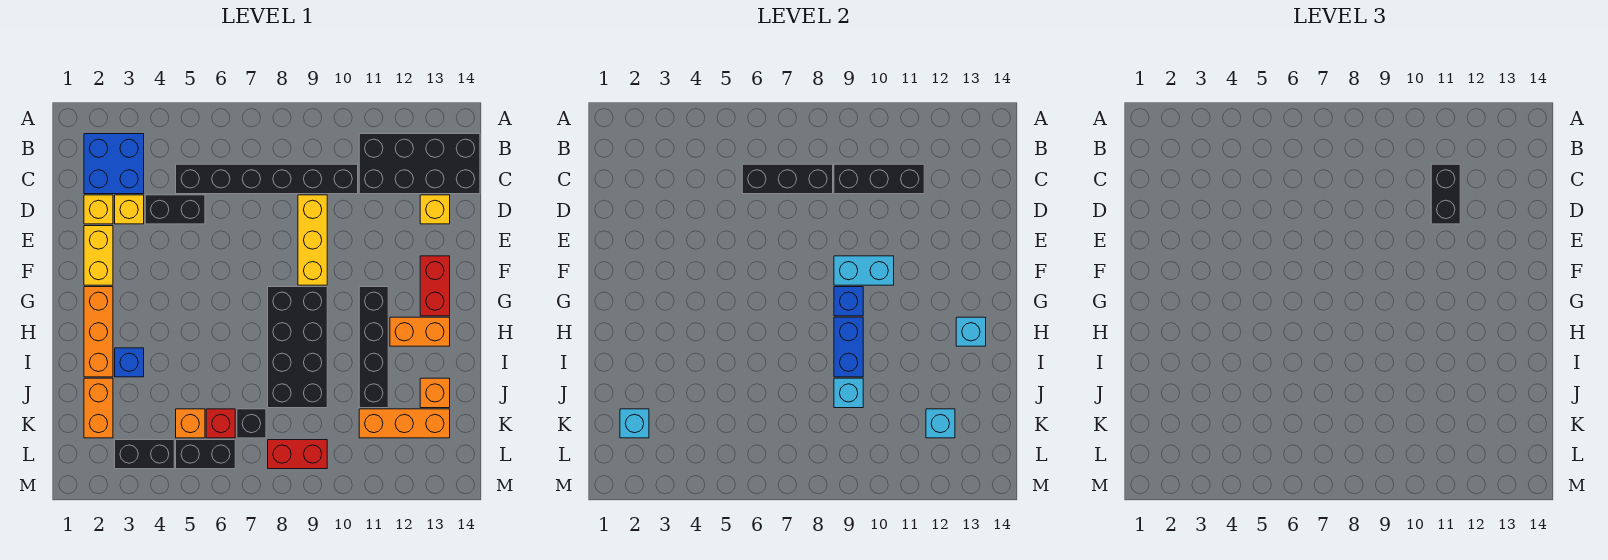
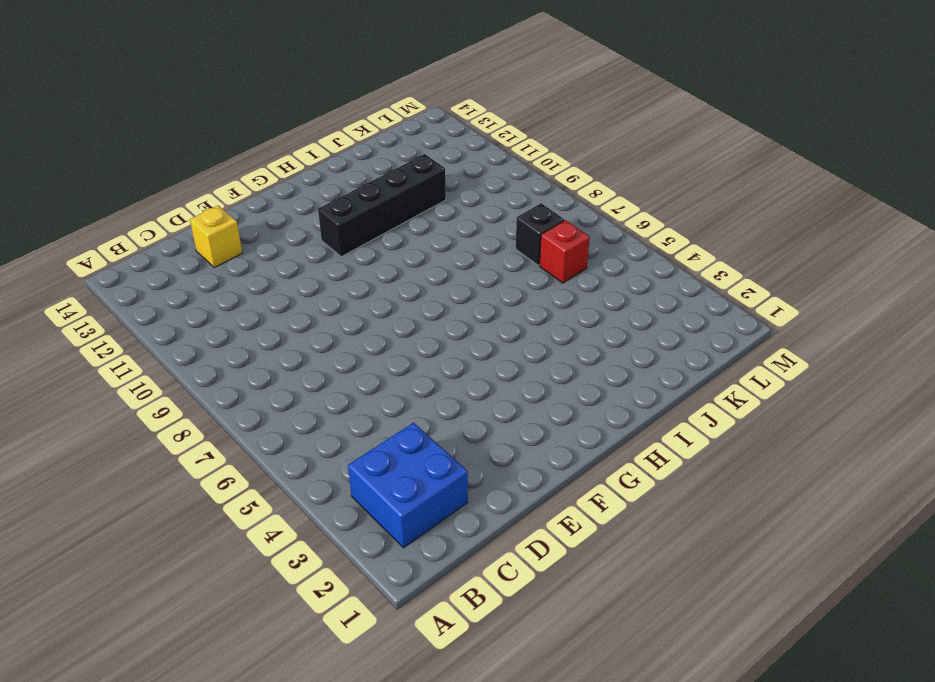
none -> black brick B11:C14 level 1
none -> black brick C5:C10 level 1
none -> yellow brick D2 level 1
none -> yellow brick D3 level 1

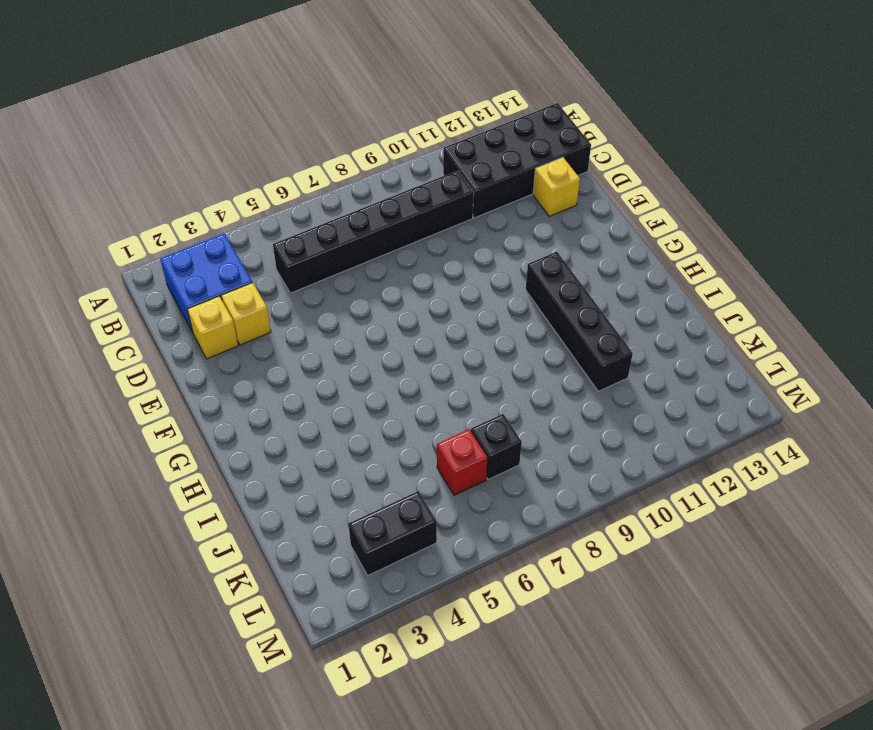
none -> black brick D4:D5 level 1
none -> yellow brick D9:F9 level 1
none -> yellow brick E2:F2 level 1
none -> red brick F13:G13 level 1

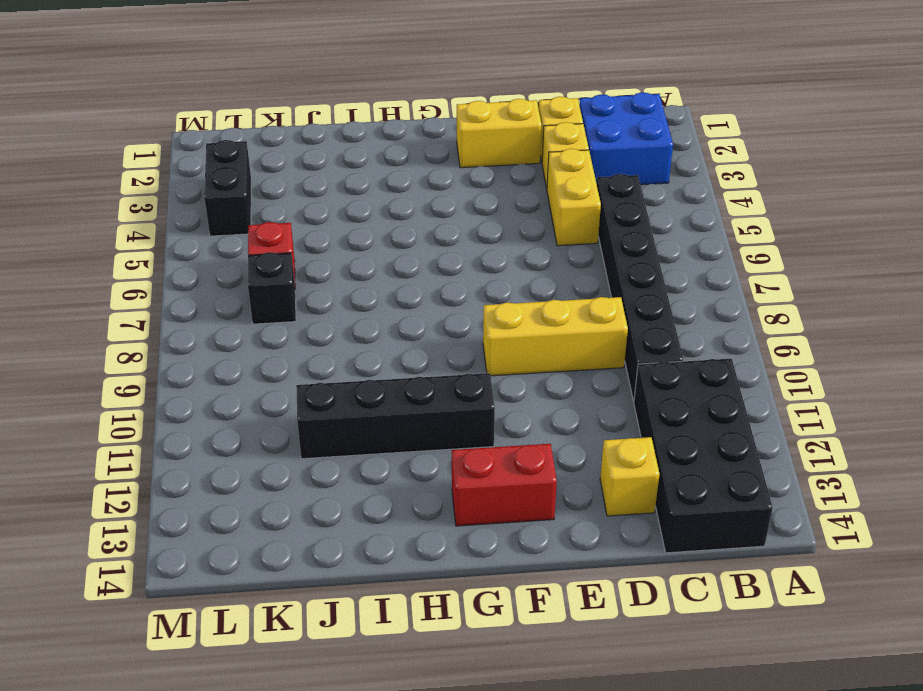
yellow brick D4:D5 level 1 -> black brick D4:D5 level 1
none -> orange brick G2:I2 level 1
none -> black brick G8:J9 level 1
none -> orange brick H12:H13 level 1
none -> blue brick I3 level 1

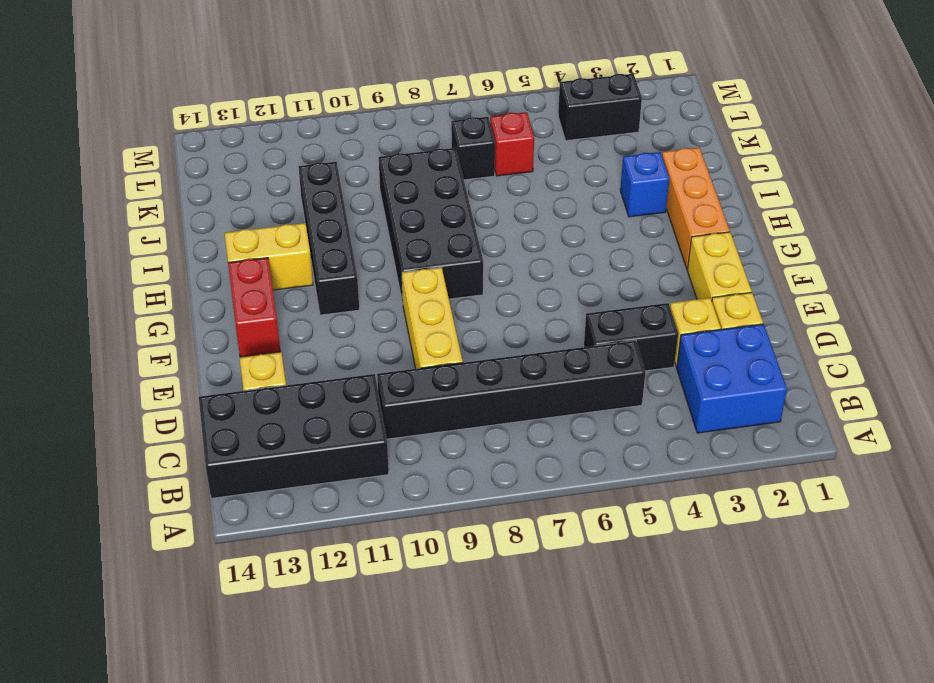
yellow brick H12:H13 level 1 -> orange brick H12:H13 level 1
none -> orange brick J2:K2 level 1
none -> orange brick J13 level 1
none -> orange brick K5 level 1
none -> orange brick K11:K13 level 1

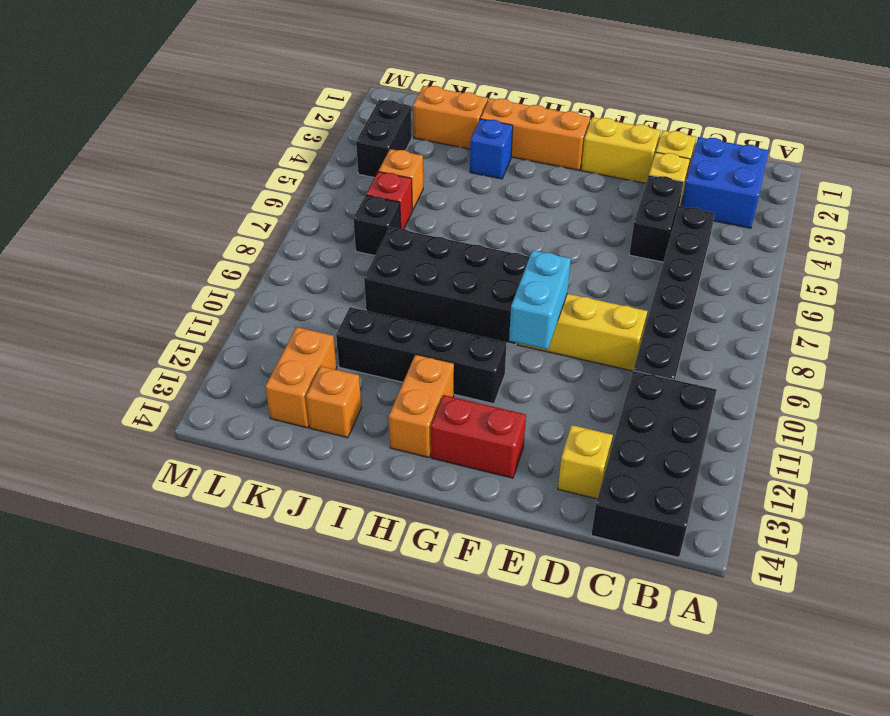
orange brick K12:K13 level 1 -> orange brick K11:K13 level 1
none -> black brick L5:L6 level 1
none -> red brick L8:L9 level 1
none -> black brick C6:C8 level 2
none -> black brick C9:C11 level 2

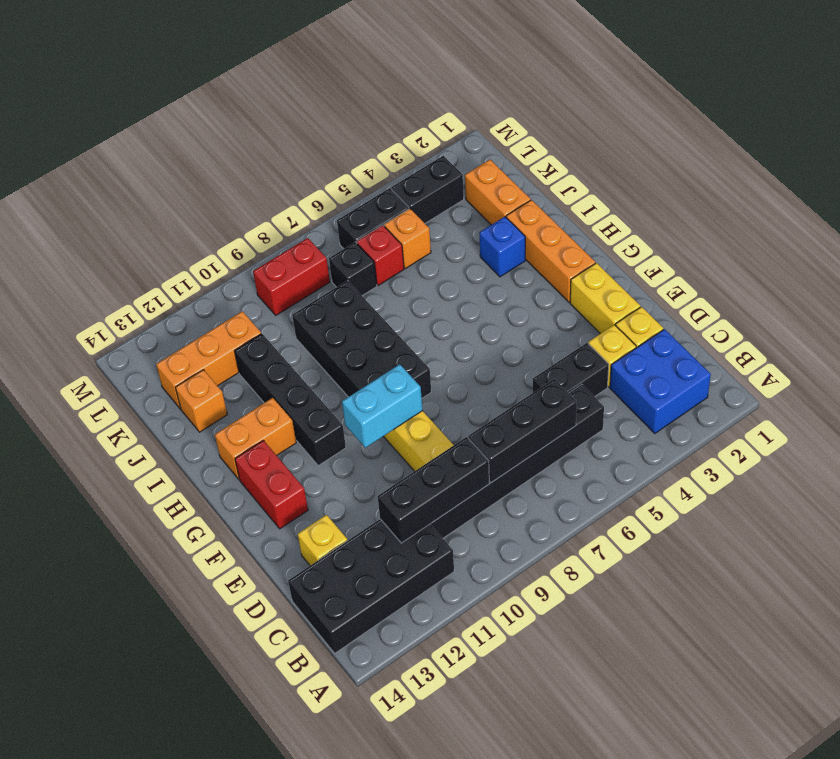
none -> blue brick G9 level 2
none -> blue brick H9:I9 level 2
none -> cyan brick H13 level 2
none -> cyan brick J9 level 2

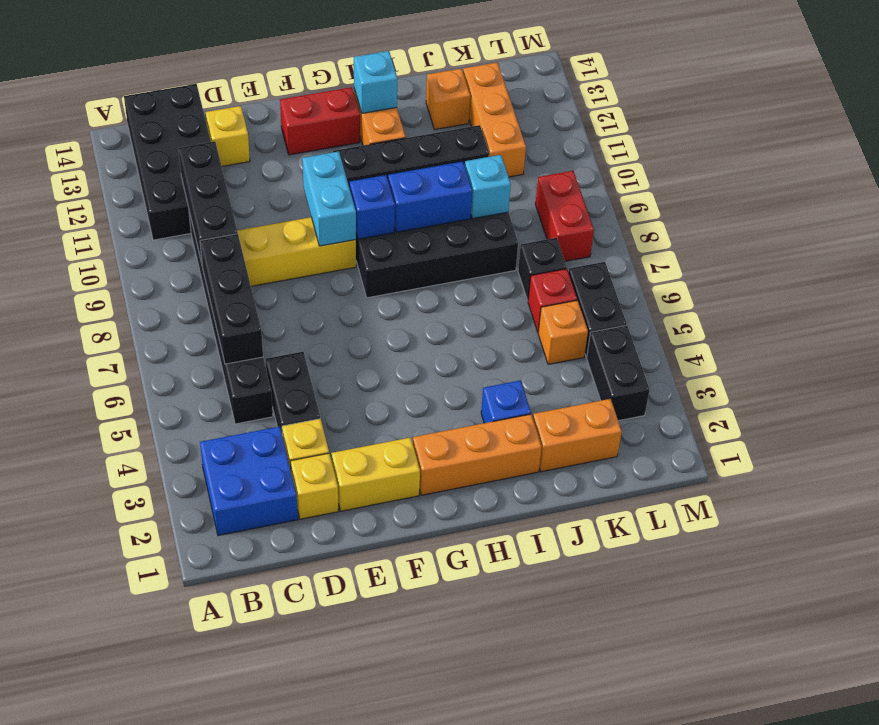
none -> cyan brick K2 level 2
none -> cyan brick K12 level 2
none -> black brick C11:D11 level 3

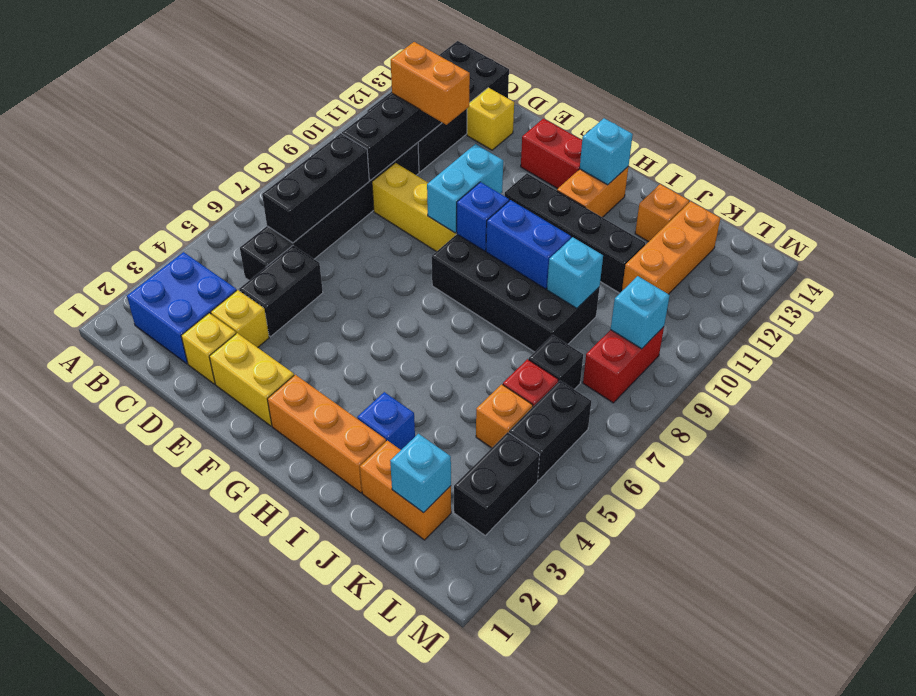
orange brick C11:D11 level 3 -> black brick C11:D11 level 3
cyan brick L9 level 2 -> cyan brick K12 level 2

